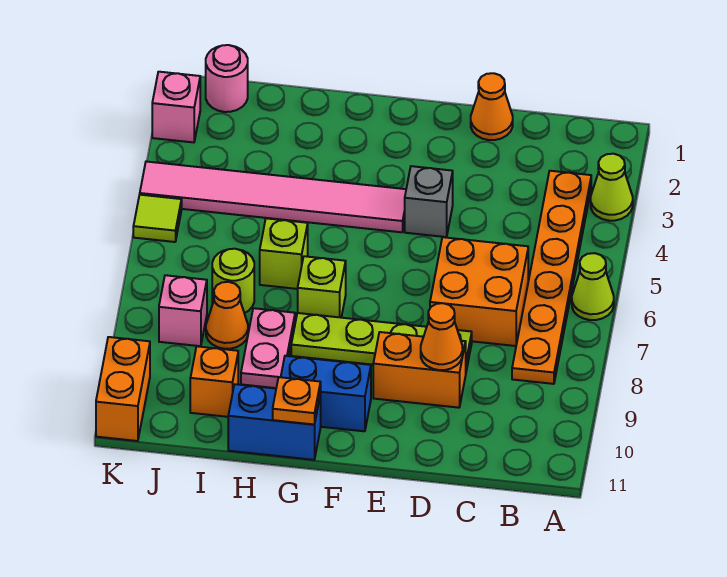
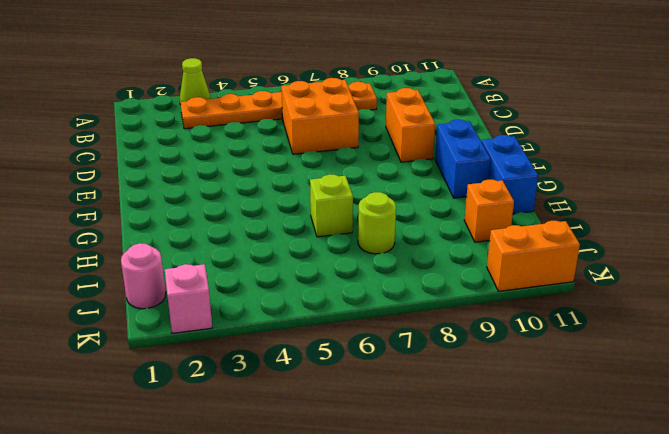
none -> lime cone A6 level 1
none -> orange cone D1 level 1
none -> lime plate D8:G8 level 1

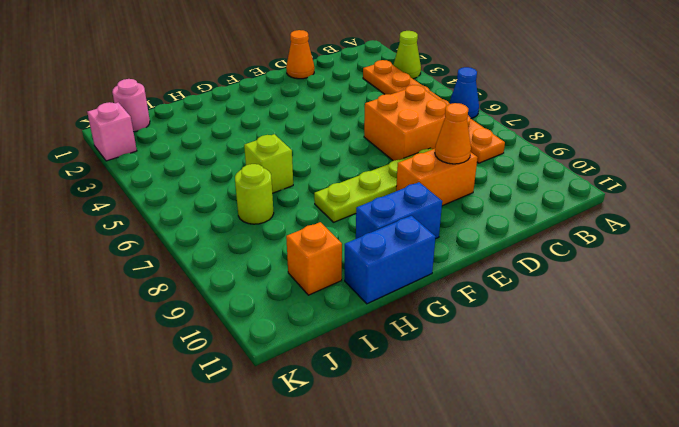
blue cone A6 level 1 -> lime cone A6 level 1
none -> grey brick E4 level 1
none -> pink tile F4:K4 level 1
none -> lime brick G7 level 1

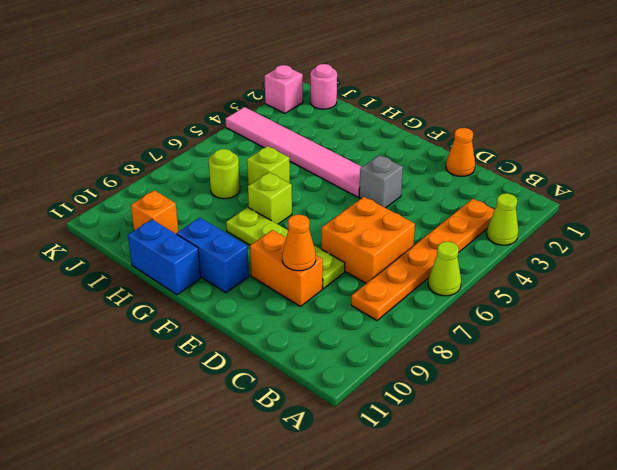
none -> pink plate H8:H9 level 1
none -> orange cone I8 level 1
none -> pink brick J8 level 1

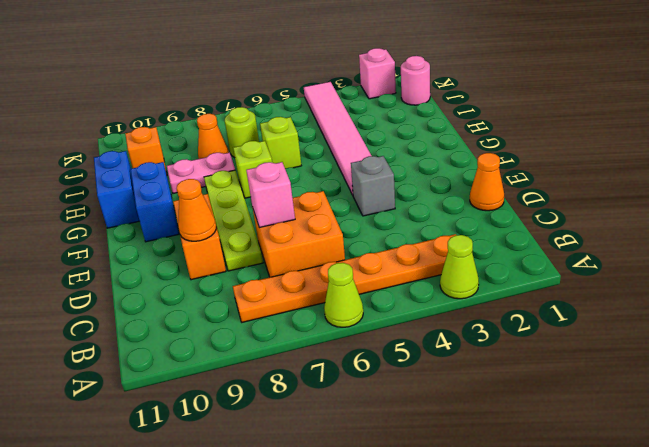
pink brick D7 level 2 -> pink brick J8 level 1
none -> lime tile K5 level 1
none -> orange brick K10:K11 level 1
none -> orange plate G11 level 2

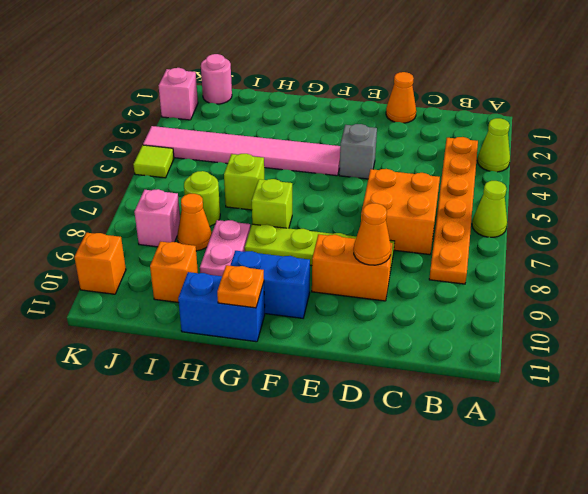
orange brick K10 level 1 -> orange brick K10:K11 level 1

